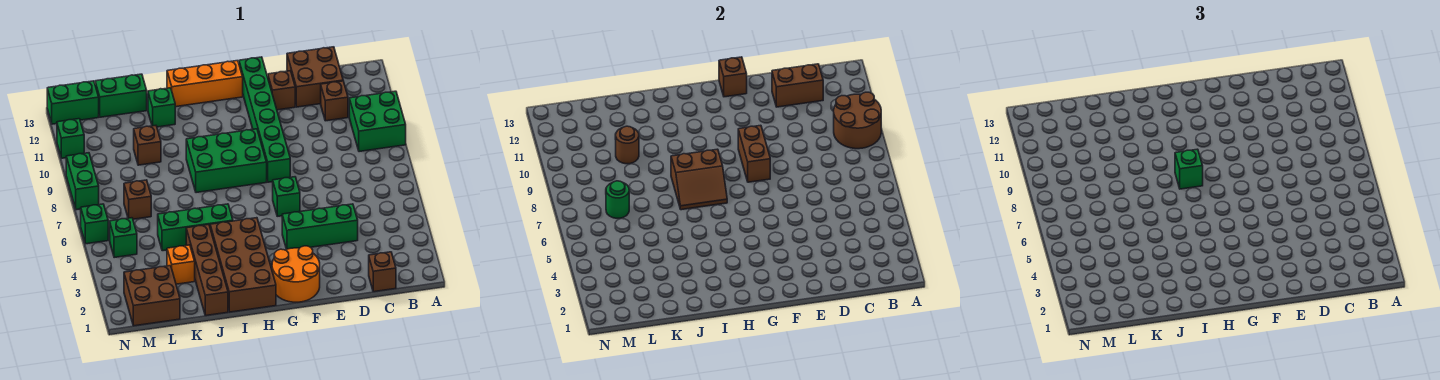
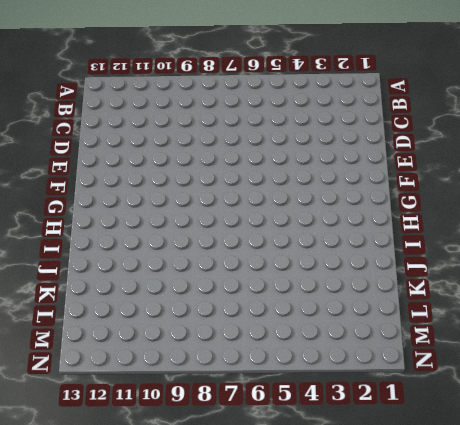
none -> green brick A9:B10 level 1
none -> brown brick C1 level 1
none -> brown brick C11 level 1
none -> brown brick C12:D13 level 1

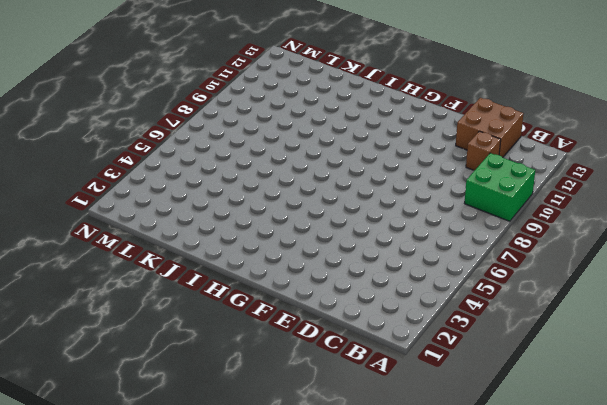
none -> brown brick C1 level 1
none -> green brick D4:F4 level 1
none -> brown brick E12 level 1
none -> orange round brick F1:G2 level 1

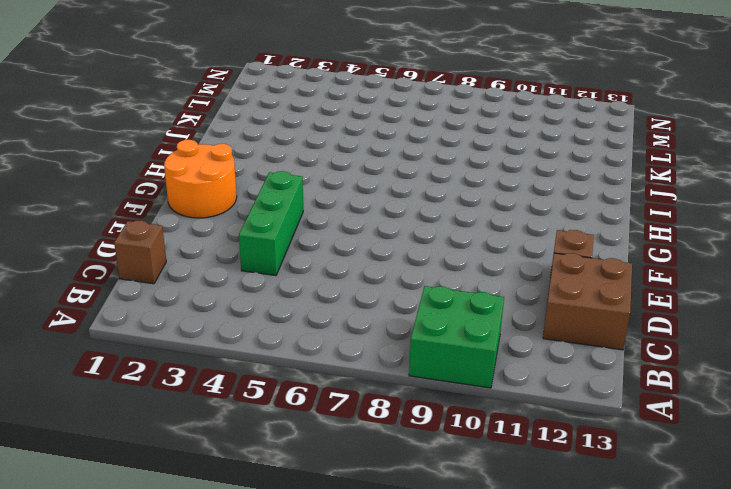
none -> brown brick C11 level 1
none -> green brick F6 level 1
none -> green brick F8:F13 level 1
none -> green brick G8:I9 level 1

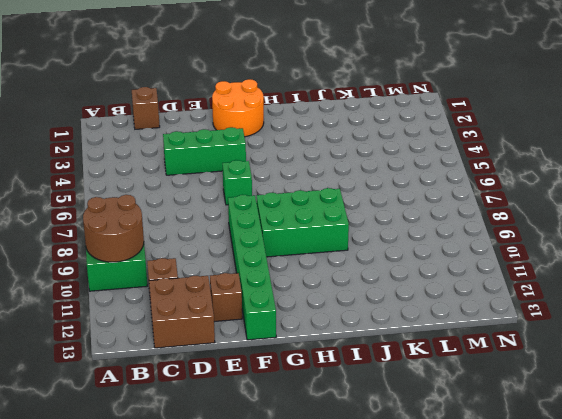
none -> orange brick G13:I13 level 1
none -> brown brick H1:I4 level 1
none -> green brick I5:K5 level 1
none -> brown brick J1:J4 level 1

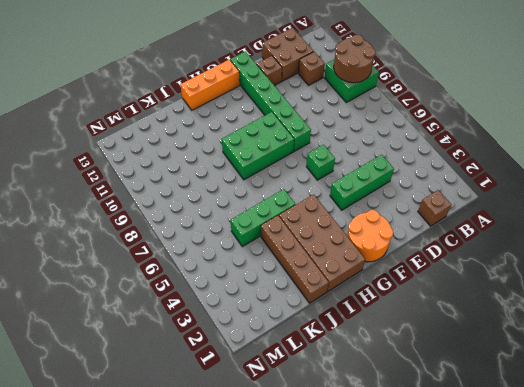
none -> green brick J12 level 1
none -> orange brick K3 level 1
none -> brown brick K10 level 1
none -> green brick K13:L13 level 1

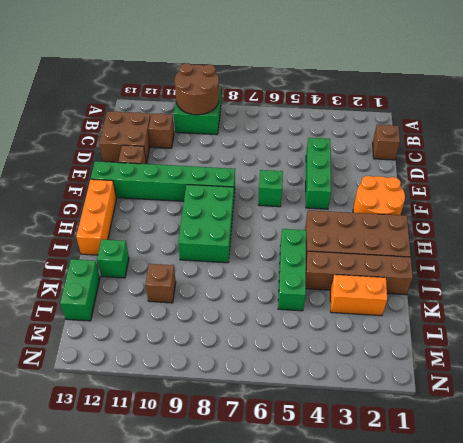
orange brick K2:K3 level 1 -> orange brick K3 level 1
none -> brown brick L1:M2 level 1
none -> brown brick L7 level 1
none -> green brick M5 level 1
none -> green brick M13:N13 level 1

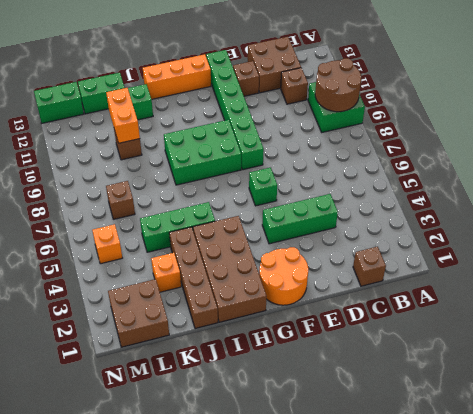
orange brick K10:K11 level 2 -> brown round brick K10 level 2
orange brick M5 level 1 -> green brick M5 level 1
none -> green brick N6 level 1
none -> green brick N8:N9 level 1
none -> green brick N11 level 1
none -> brown brick C12:D12 level 2

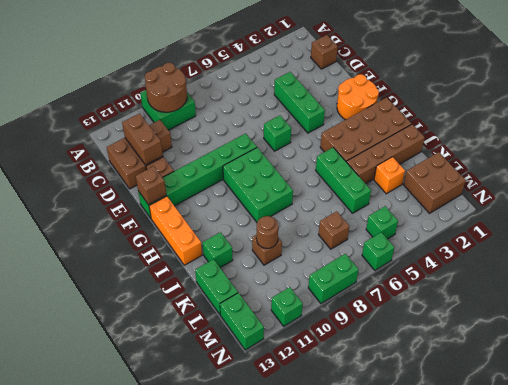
none -> brown brick F8:F9 level 2
none -> brown slope H7:I8 level 2 top 8
none -> green round brick L7 level 2
none -> green brick H8 level 3

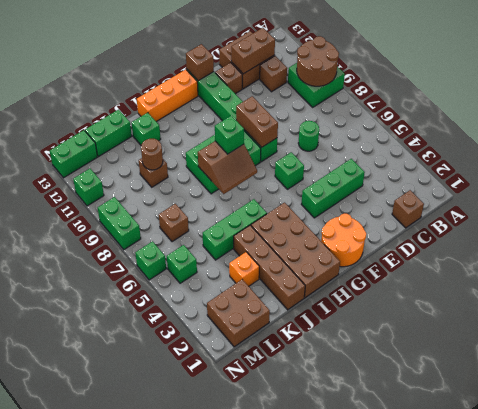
green round brick D7 level 1 -> green round brick L7 level 2

